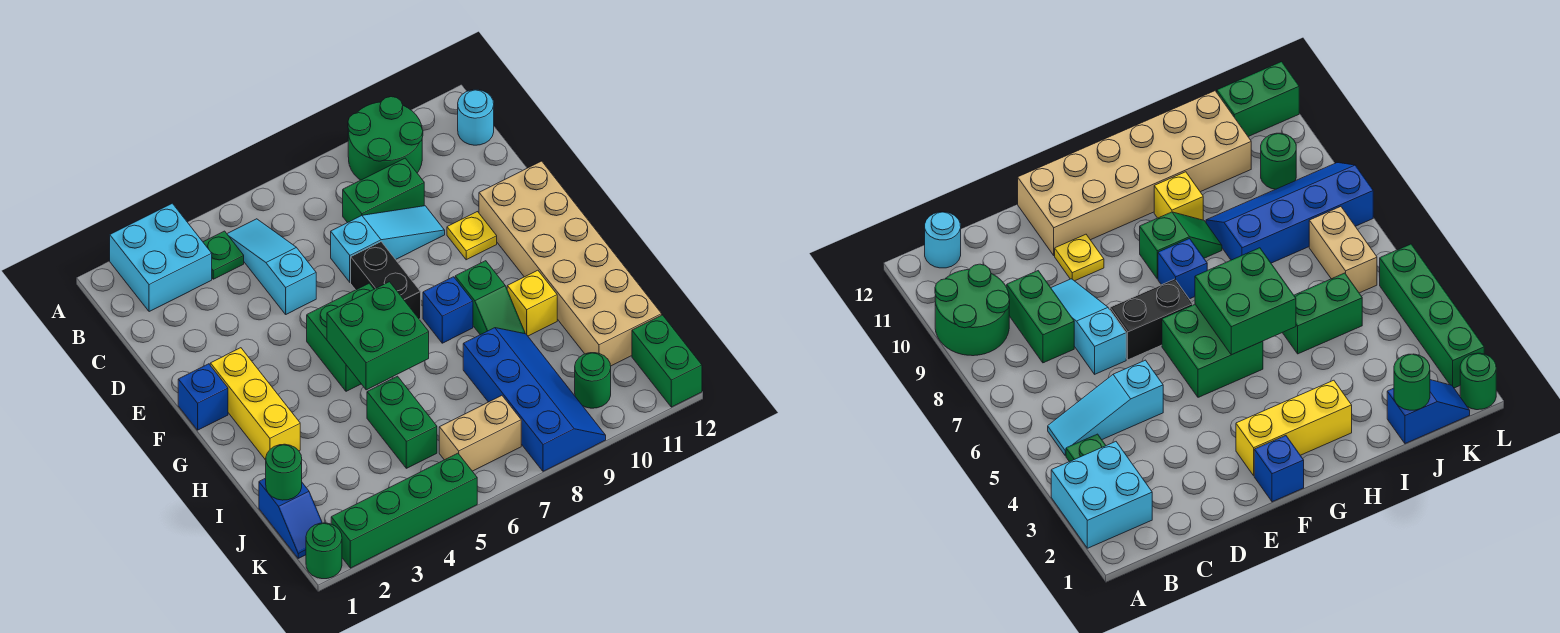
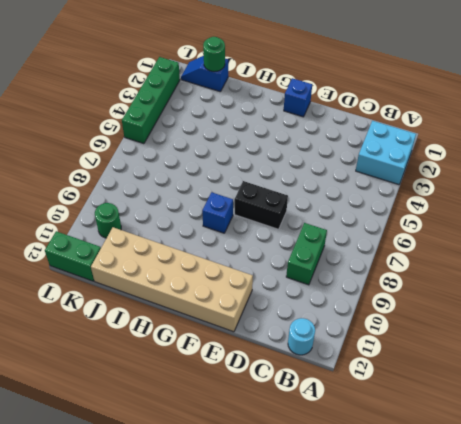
none -> green round brick A9:B10 level 1
none -> green plate B4 level 1
none -> cyan slope B5:D5 level 1 top D

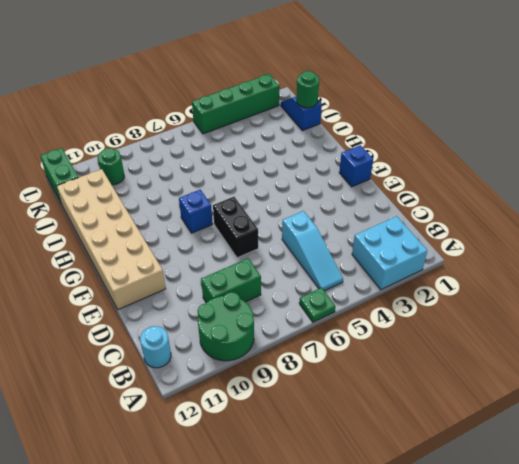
green plate A6 level 1 -> green plate B4 level 1
none -> cyan slope D7:D9 level 1 top 7
none -> yellow plate E10 level 1
none -> yellow brick F2:H2 level 1

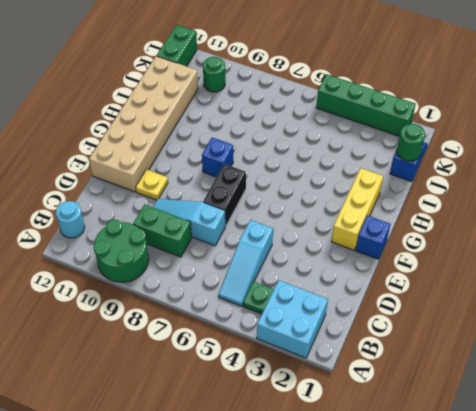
none -> green brick F5:G6 level 1
none -> green slope G9:H9 level 1 top G
none -> yellow brick H10 level 1

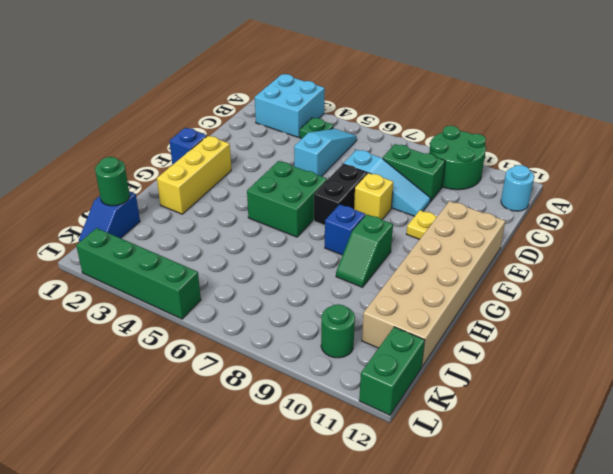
yellow brick E8 level 1 -> yellow brick H10 level 1
none -> green brick I5:J5 level 1
none -> blue slope I8:L9 level 1 top 8
none -> tan brick K6:K7 level 1

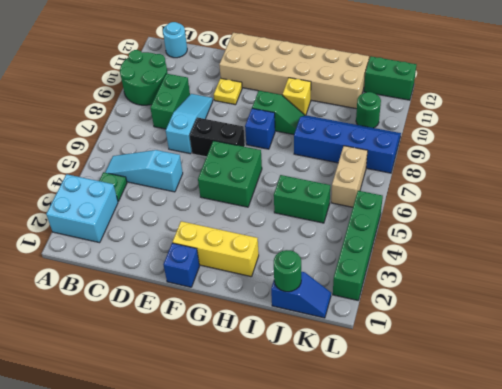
none -> green round brick L1 level 1
none -> green brick G5:H6 level 2

